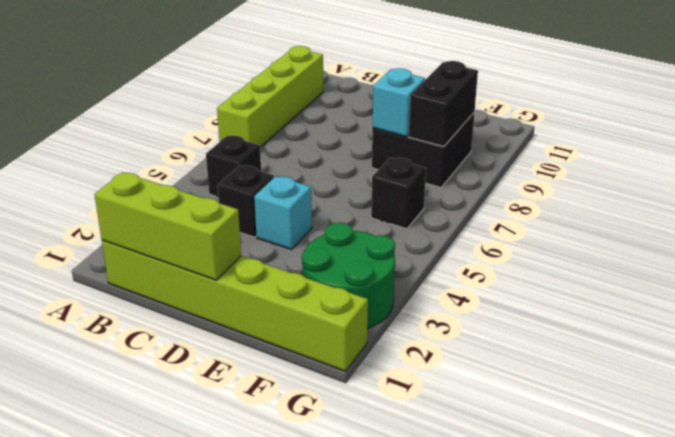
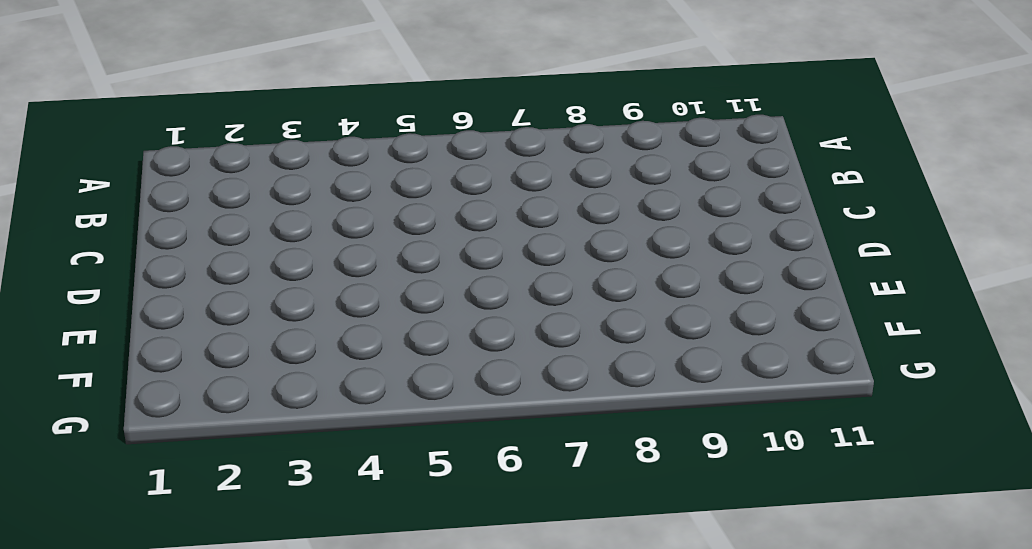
none -> lime brick A7:A10 level 1
none -> lime brick B1:G1 level 1

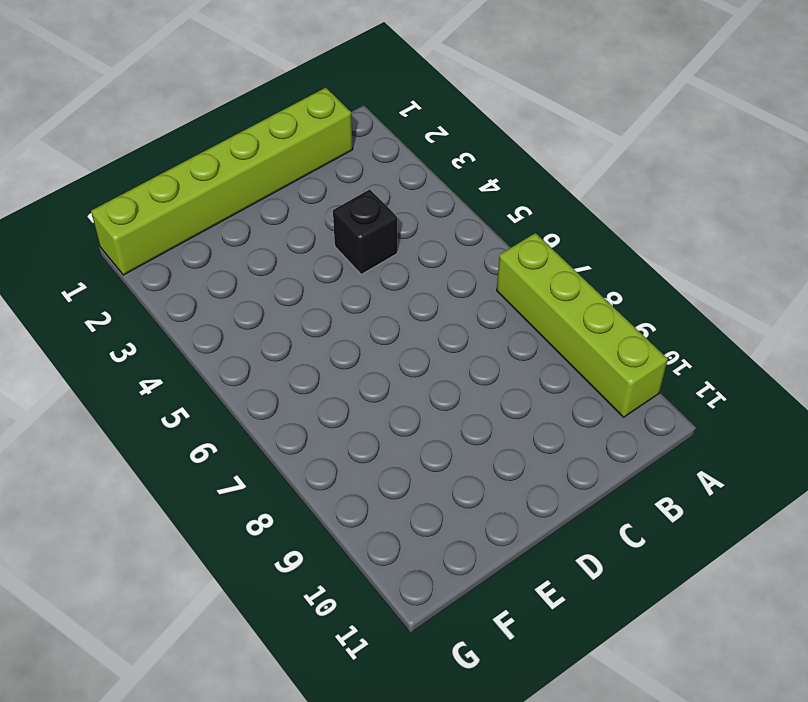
none -> black brick B5 level 1
none -> cyan brick D4 level 1

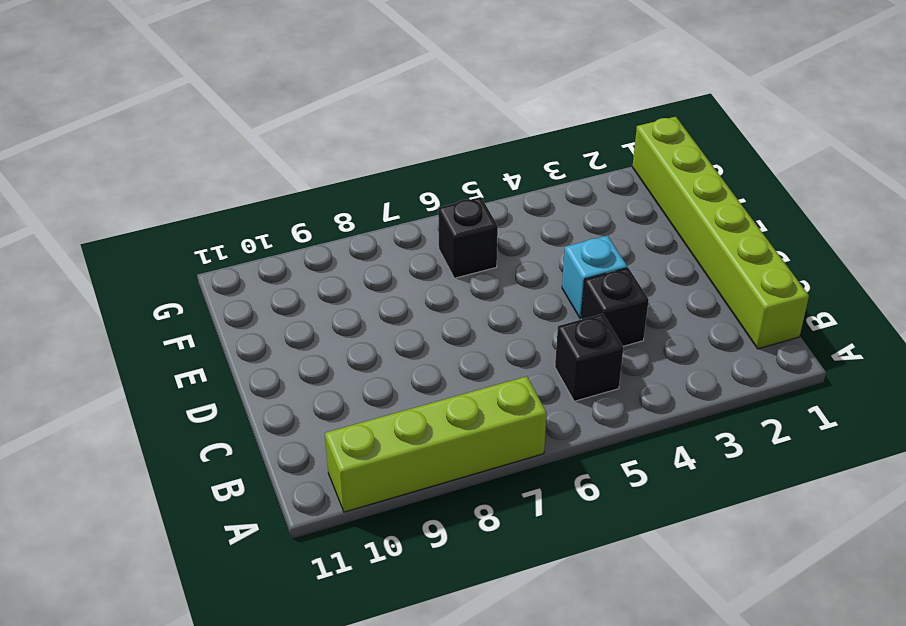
none -> black brick E8:F9 level 1
none -> green round brick F2:G3 level 1

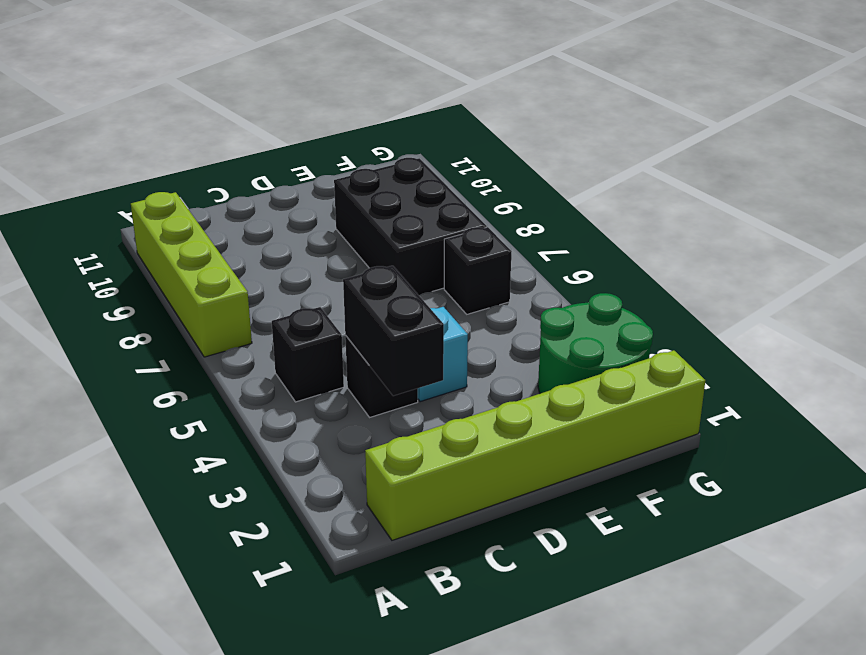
black brick C3:C4 level 2 -> black brick F8:F9 level 2
black brick E7:F9 level 1 -> black brick E8:F9 level 1
none -> lime brick B1:D1 level 2
none -> cyan brick E8 level 2

